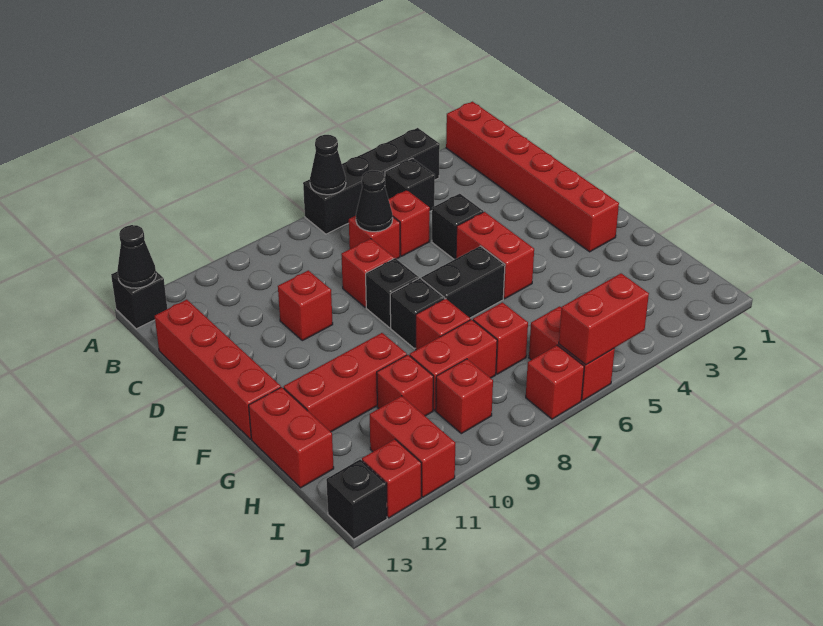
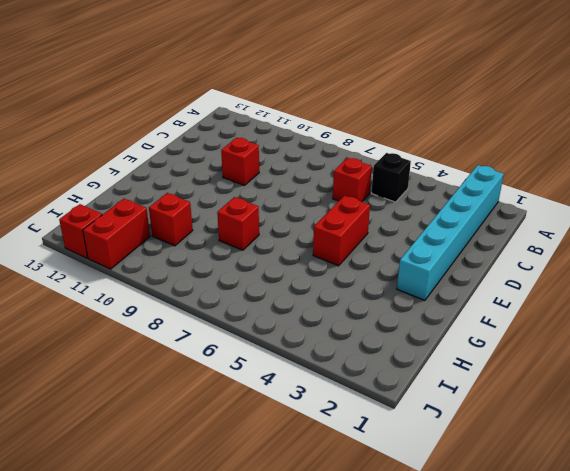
cyan brick A2:F2 level 1 -> red brick A2:F2 level 1
none -> black brick A4:A7 level 1
none -> black brick A13 level 1
none -> red brick C7 level 1
none -> red brick C13:F13 level 1

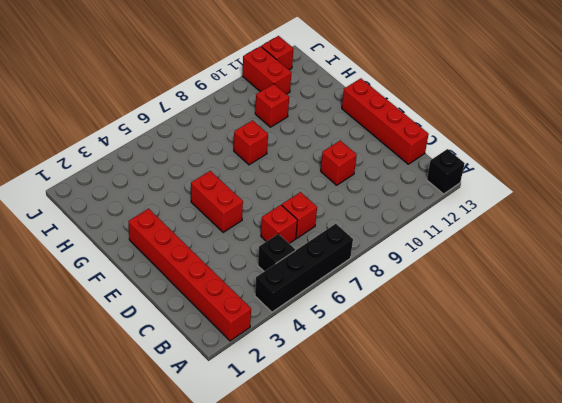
none -> black brick D5 level 1
none -> red brick D8 level 1
none -> black brick E8 level 1
none -> black brick F6:F7 level 1

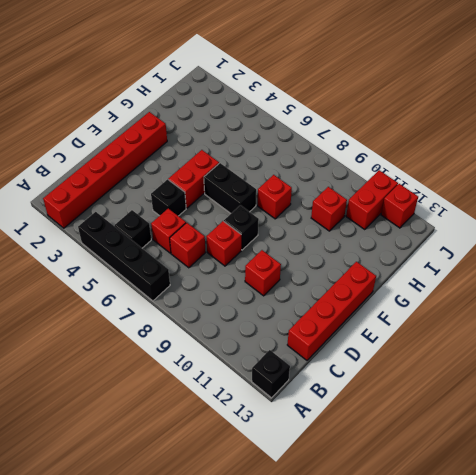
none -> black brick F8 level 1
none -> red brick G10:G12 level 1
none -> red brick G13:H13 level 1
none -> red brick H7 level 1

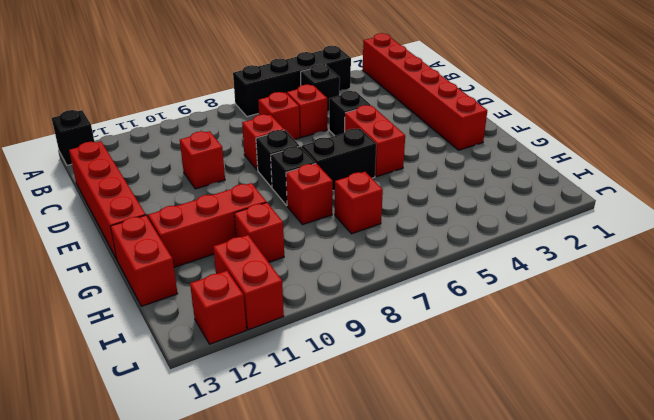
none -> red brick H8:H9 level 1
none -> red brick I6:J6 level 1
none -> red brick I9 level 1
none -> red brick J7 level 1

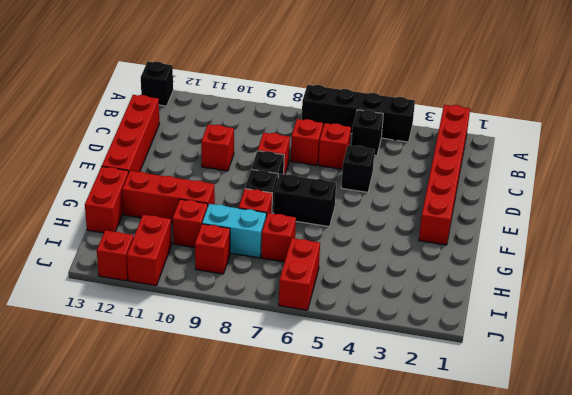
cyan brick H8:H9 level 1 -> red brick H8:H9 level 1
none -> red brick E5:F5 level 1
none -> red brick J7 level 1
none -> black brick J13 level 1
none -> black cone A7 level 2

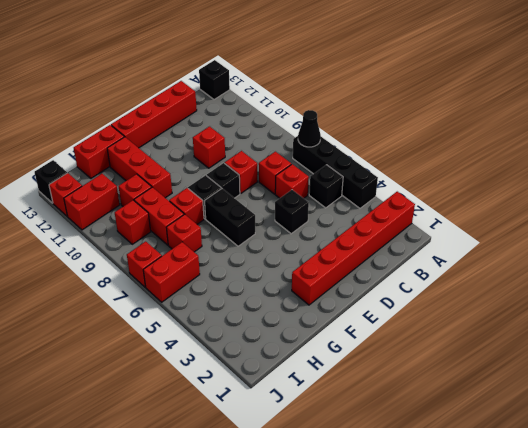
none -> red brick E5:F5 level 1
none -> black cone A13 level 2
none -> black cone C7 level 2
none -> red brick J5:J6 level 2

